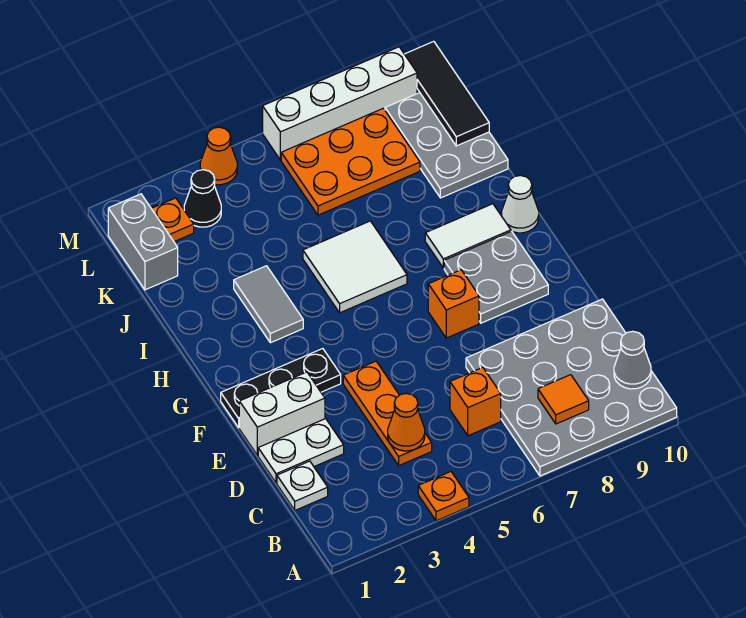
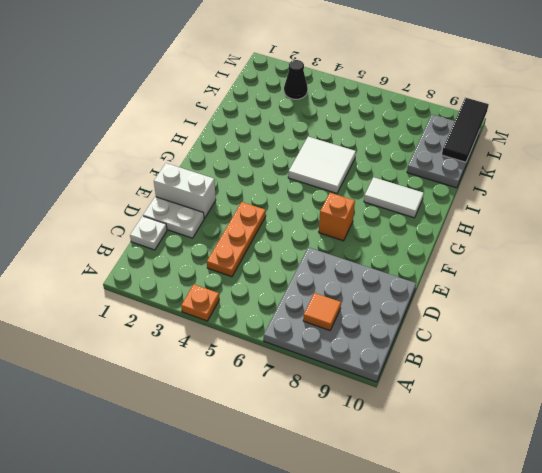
none -> orange brick C6 level 1
none -> black plate F1:F3 level 1
none -> grey plate F8:G9 level 1

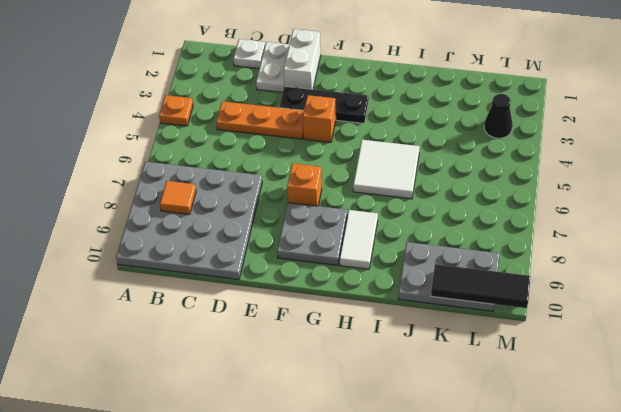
black plate E3:G3 level 1 -> black plate F1:F3 level 1
orange brick F4 level 1 -> orange brick C6 level 1
none -> grey tile H3:I3 level 1
none -> white cone H10 level 1
none -> grey brick K1:L1 level 1

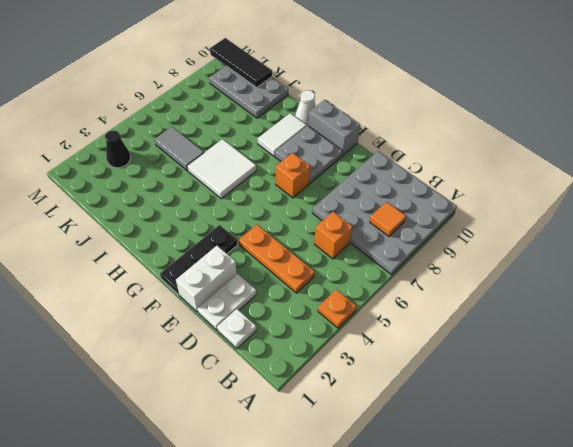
grey brick F10:G10 level 1 -> grey brick K1:L1 level 1
grey tile J5:K5 level 1 -> grey tile H3:I3 level 1
none -> orange plate K6:L8 level 1
none -> orange plate L2 level 1
none -> orange cone M4 level 1

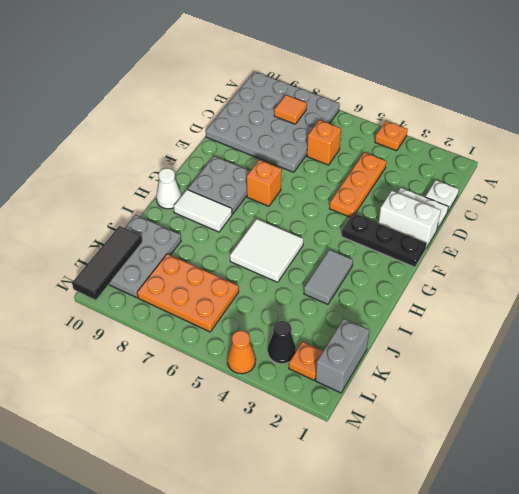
none -> white brick M6:M9 level 1
none -> grey cone B10 level 2
none -> orange cone C4 level 2

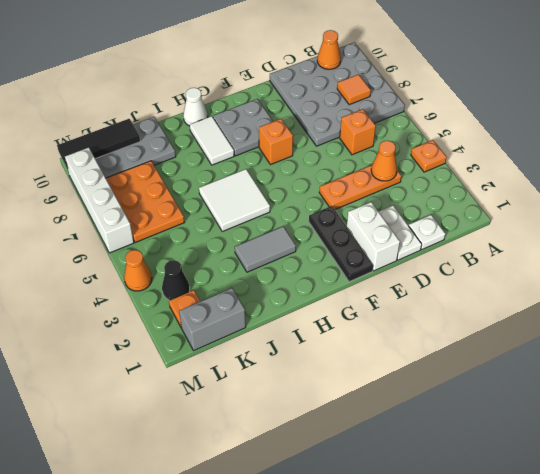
orange cone B10 level 2 -> grey cone B10 level 2

